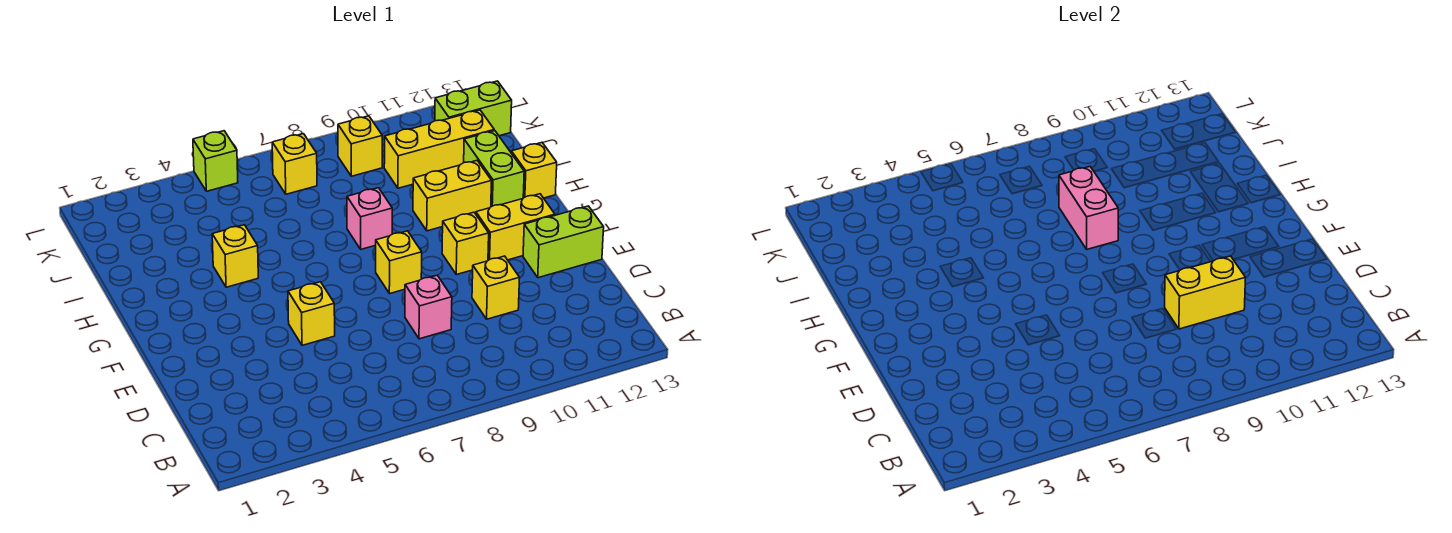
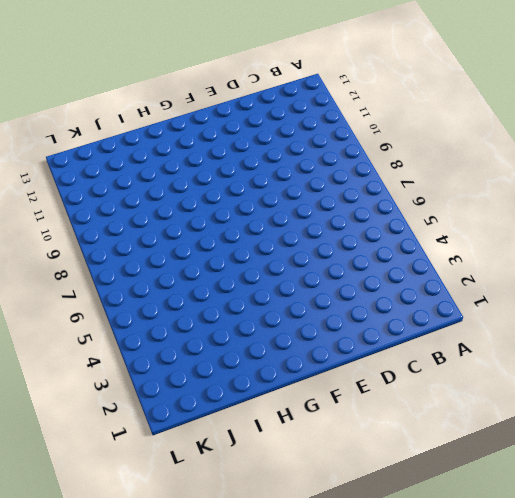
none -> pink brick D8 level 1
none -> yellow brick D10 level 1
none -> yellow brick E5 level 1

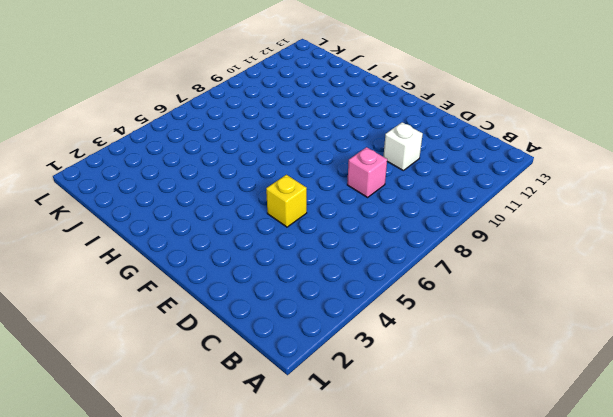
white brick D10 level 1 -> yellow brick D10 level 1
none -> lime brick E12:E13 level 1
none -> yellow brick F8 level 1
none -> yellow brick F10 level 1

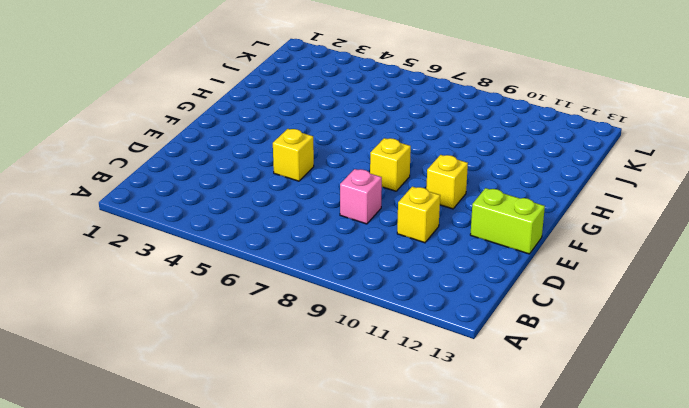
none -> yellow brick F11:F12 level 1
none -> yellow brick H4 level 1
none -> pink brick H8 level 1

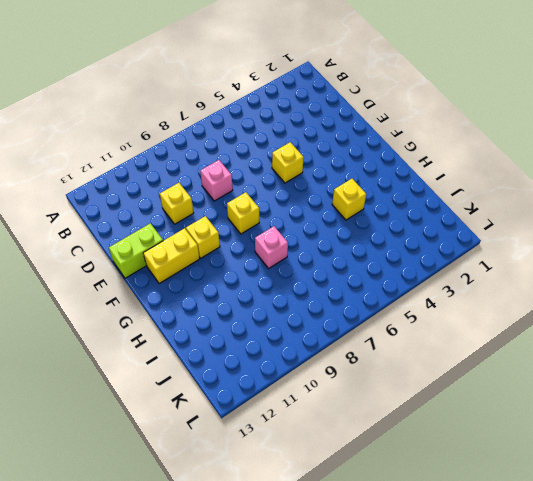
none -> yellow brick H10:H11 level 1
none -> lime brick H12:I12 level 1
none -> yellow brick H13 level 1

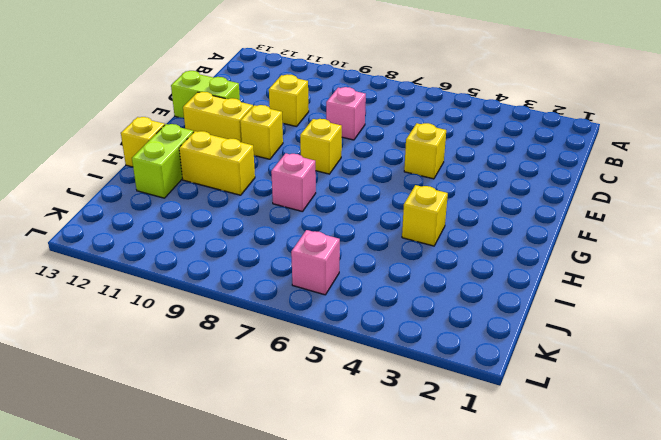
pink brick K6 level 1 -> none
none -> yellow brick J10:J12 level 1
none -> yellow brick K7 level 1
none -> yellow brick K9 level 1

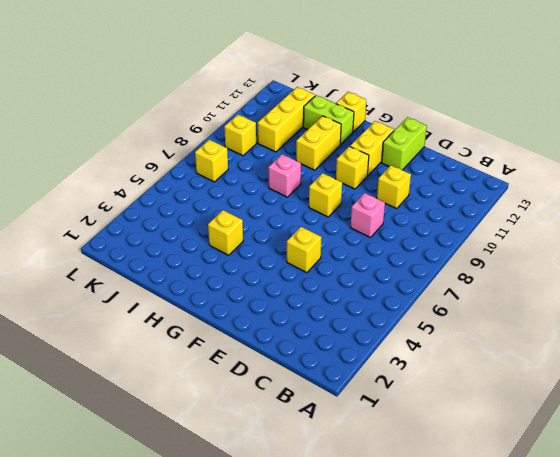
none -> lime brick K12:K13 level 1
none -> lime brick L5 level 1
none -> yellow brick D9:D10 level 2

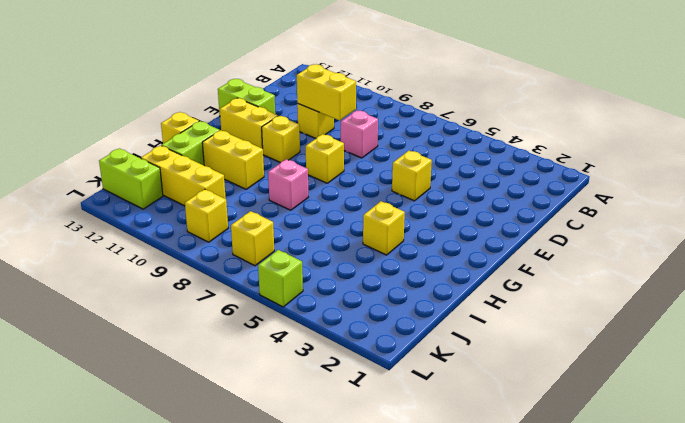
none -> pink brick H8:I8 level 2

